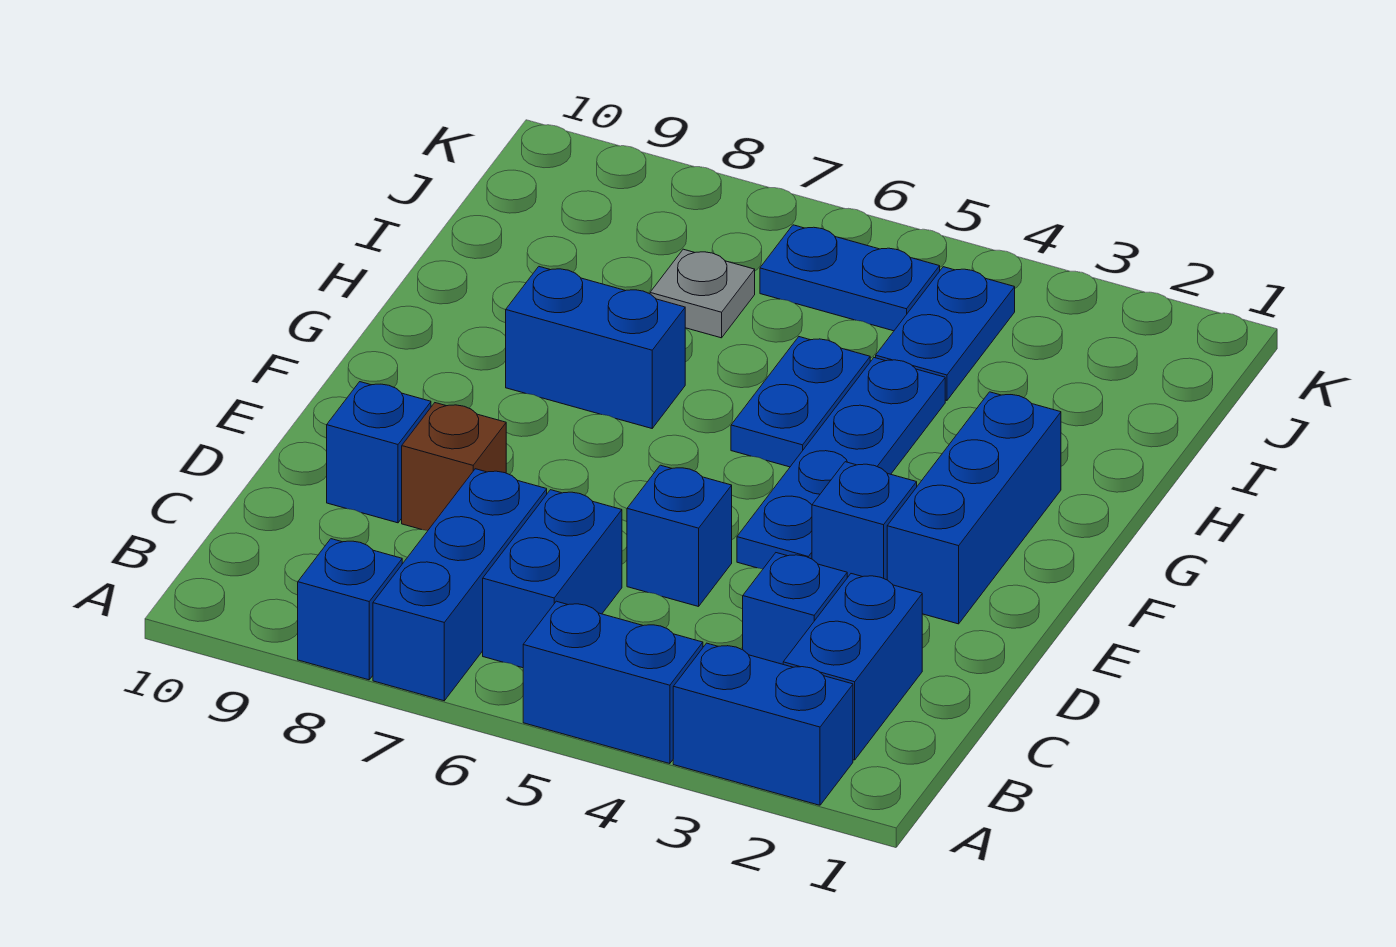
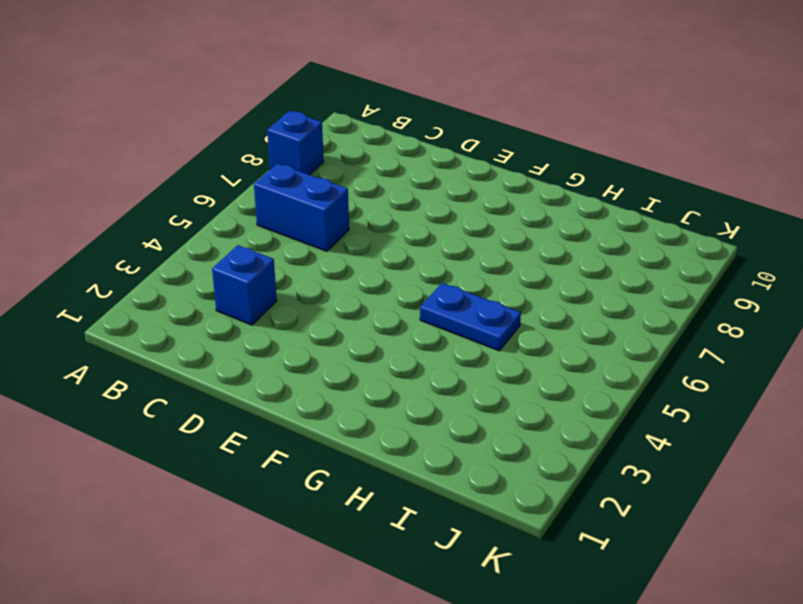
none -> blue brick A2:A3 level 1
none -> blue brick A4:A5 level 1
none -> blue brick A7:C7 level 1

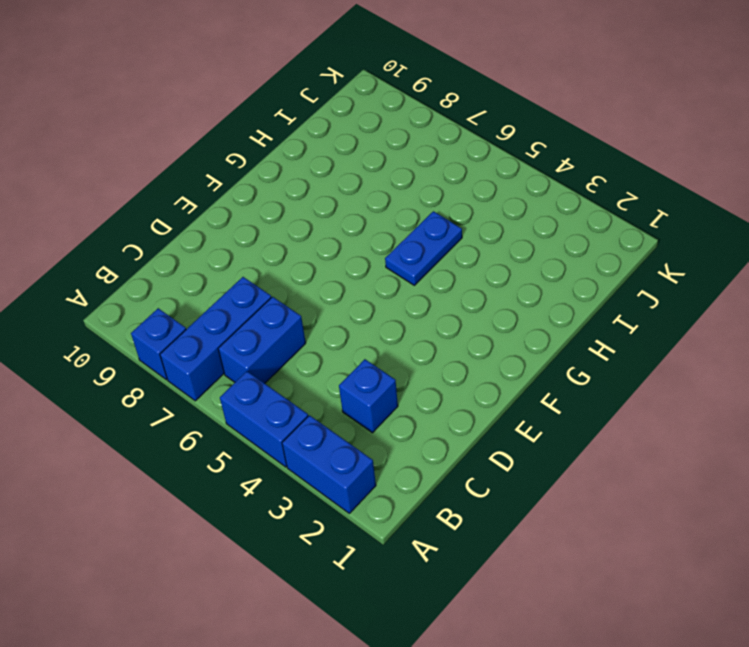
none -> blue brick B2:C2 level 1
none -> blue brick D5 level 1
none -> brown brick D8 level 1

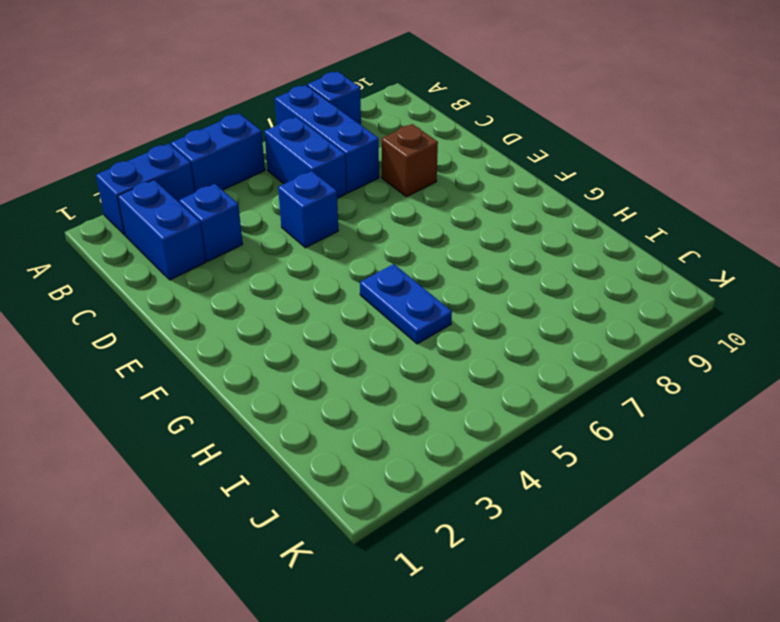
none -> blue brick D9 level 1
none -> blue brick E2:G2 level 1
none -> blue brick E3 level 1

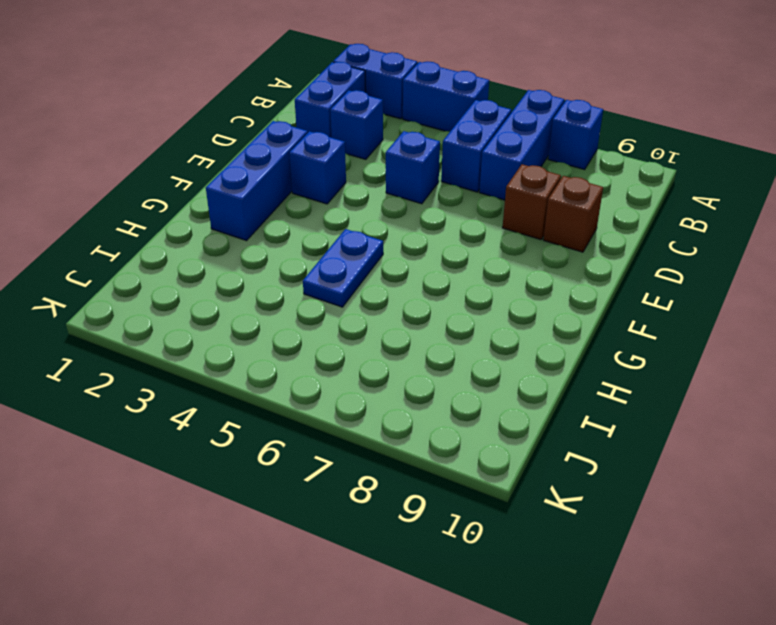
brown brick D9 level 1 -> blue brick D9 level 1
none -> blue plate E4:H4 level 1
none -> blue brick G7:G8 level 1
none -> blue plate I4:J4 level 1

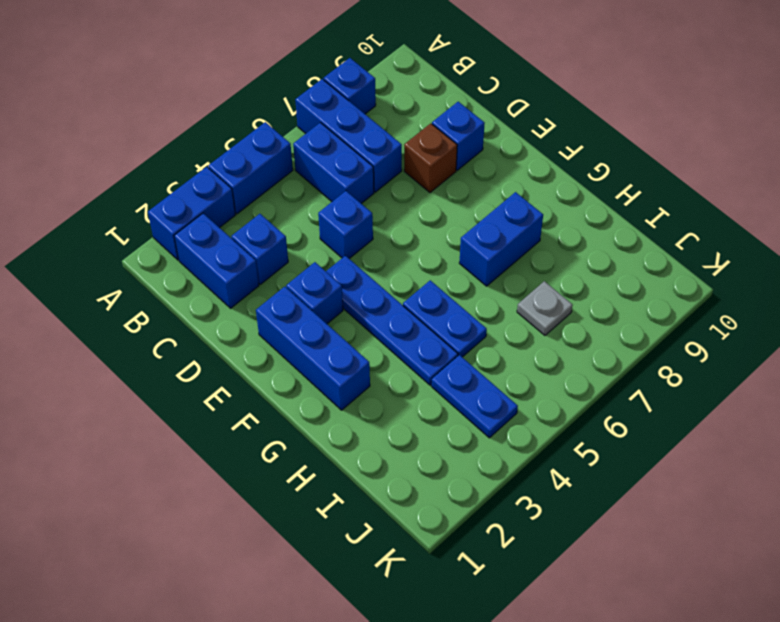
none -> blue plate J5:J6 level 1

